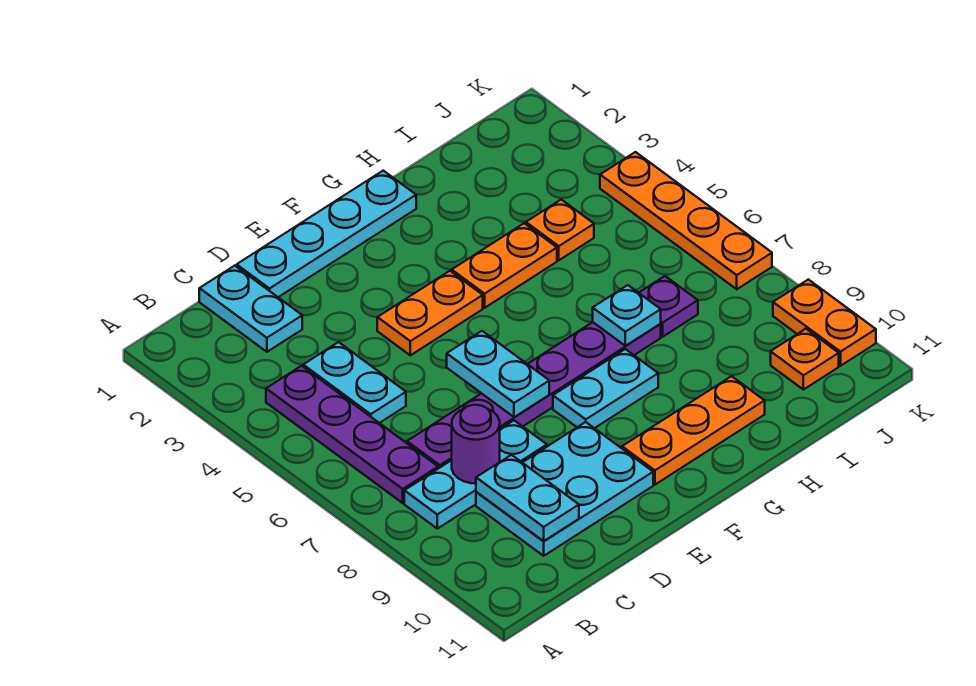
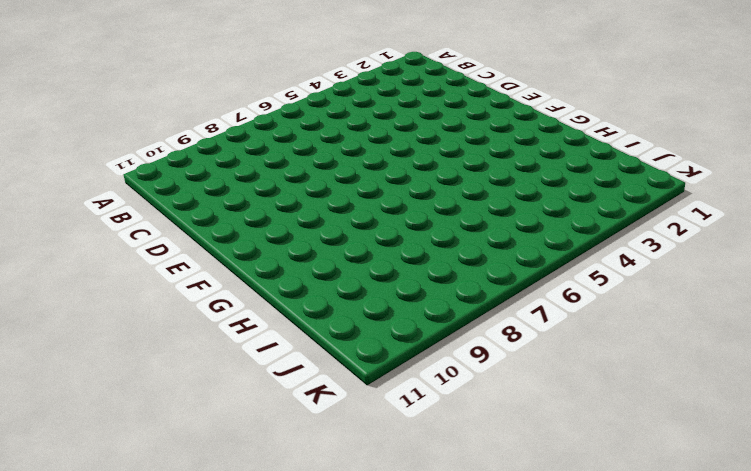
none -> purple plate B4:B7 level 1
none -> cyan plate B8:D8 level 1
none -> cyan plate C1:C2 level 1

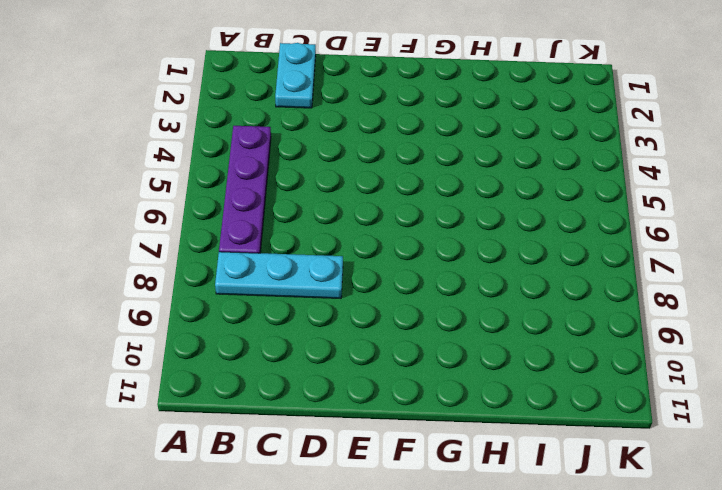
none -> cyan plate C4:C5 level 1
none -> purple plate C7:H7 level 1
none -> cyan plate C9:E10 level 1

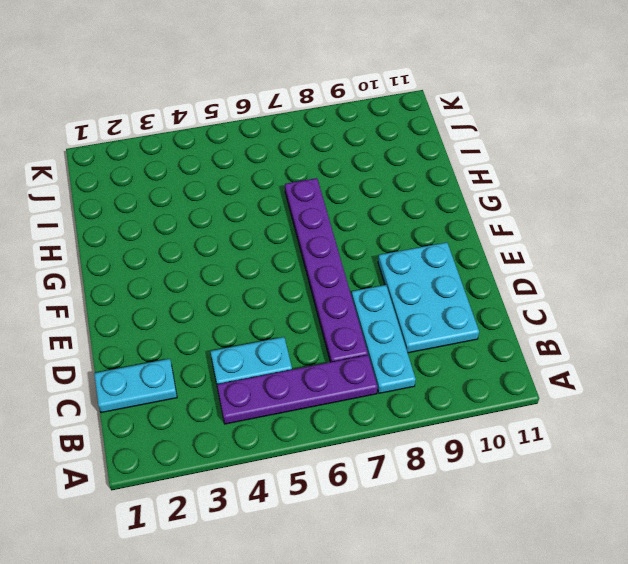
none -> cyan plate D1:G1 level 1
none -> orange plate E4:F4 level 1
none -> cyan plate F8:G8 level 1

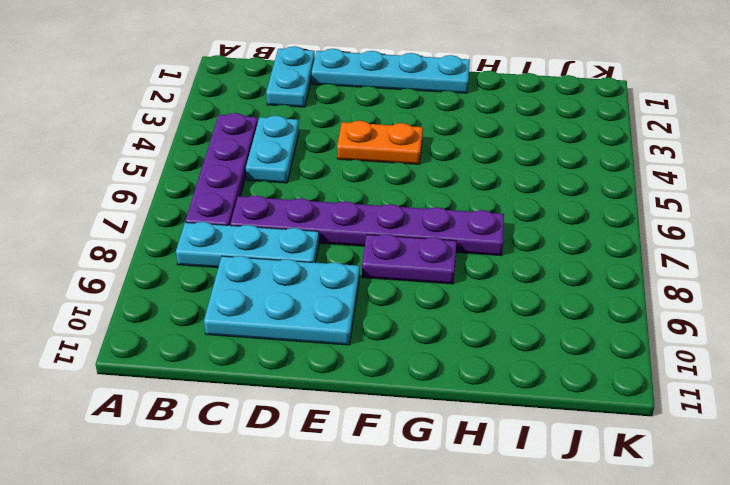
purple plate F8:G8 level 1 -> cyan plate F8:G8 level 1
none -> orange plate F10:H10 level 1
none -> orange plate G4:H4 level 1
none -> orange plate I4 level 1

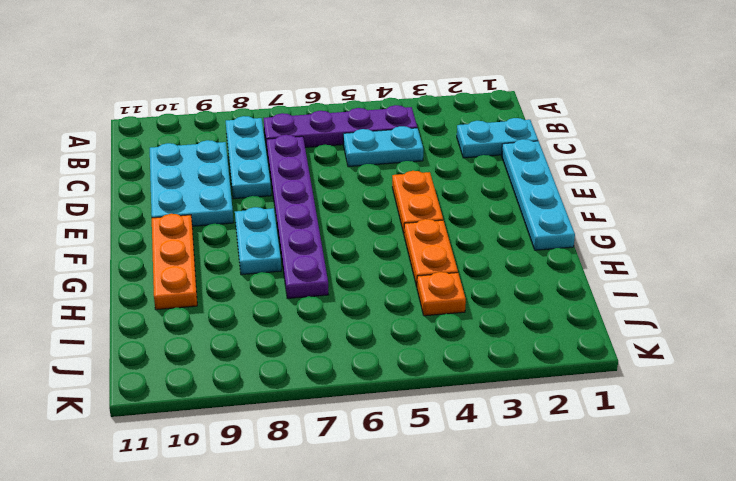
none -> purple plate I7 level 1
none -> orange plate J10 level 1
none -> orange plate K4:K7 level 1

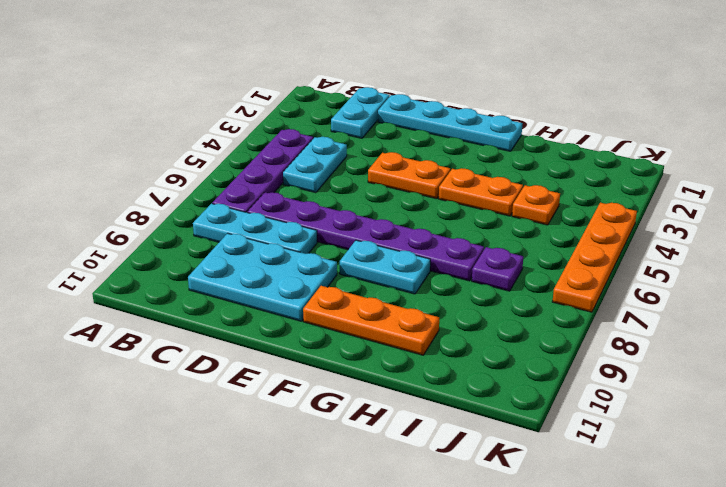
none -> orange plate J10 level 1
none -> orange plate K9:K10 level 1
none -> purple round brick C8 level 2

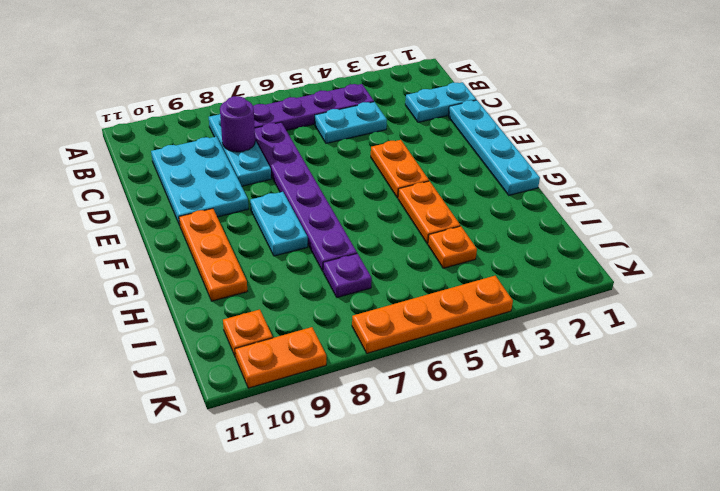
none -> cyan plate C9:C10 level 2
none -> cyan plate E6:E7 level 2
none -> cyan plate H7 level 2

